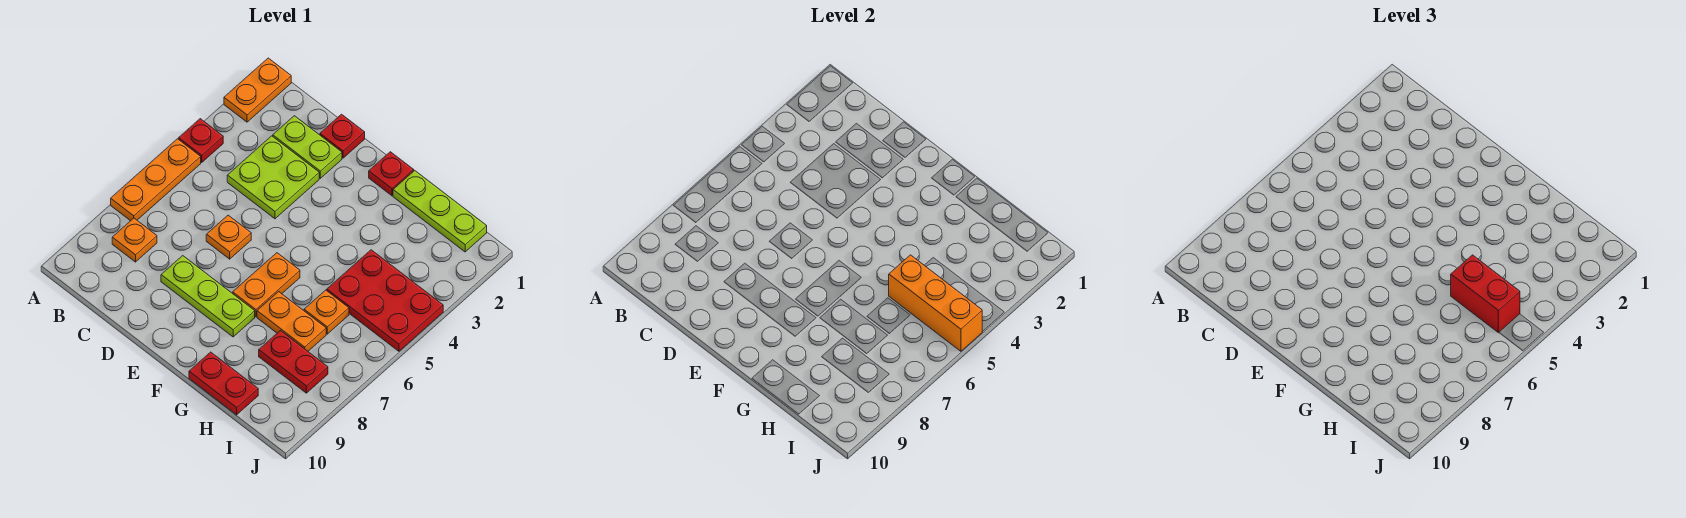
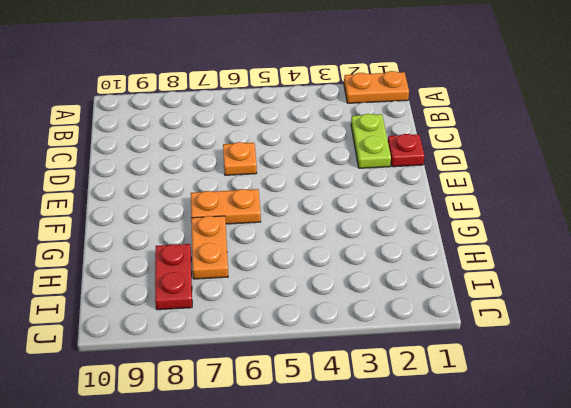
none -> red plate A4 level 1
none -> orange plate A5:A7 level 1
none -> orange plate B8 level 1

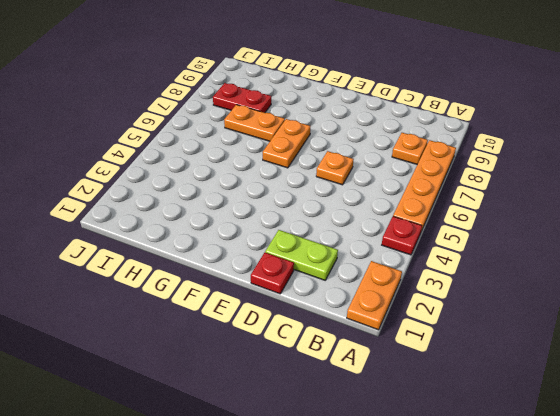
orange plate A5:A8 level 1 -> orange plate A5:A7 level 1
none -> lime plate C3:D4 level 1
none -> lime plate D8:F8 level 1
none -> red plate F1 level 1

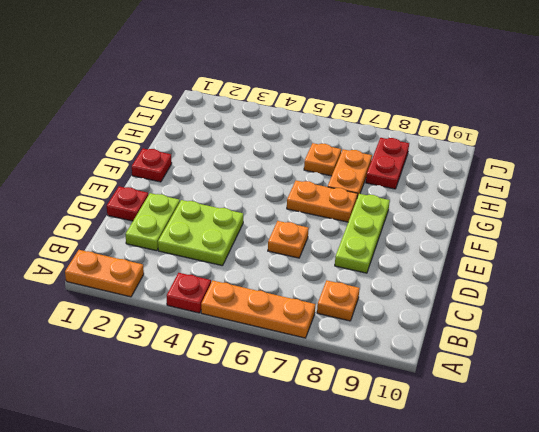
none -> lime plate G1:I1 level 1
none -> red plate G10:H10 level 1
none -> red plate H4:J5 level 1

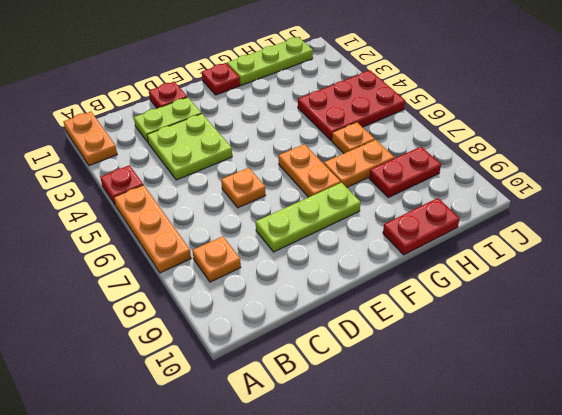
none -> orange brick H5:J5 level 2
none -> red brick H5:I5 level 3

